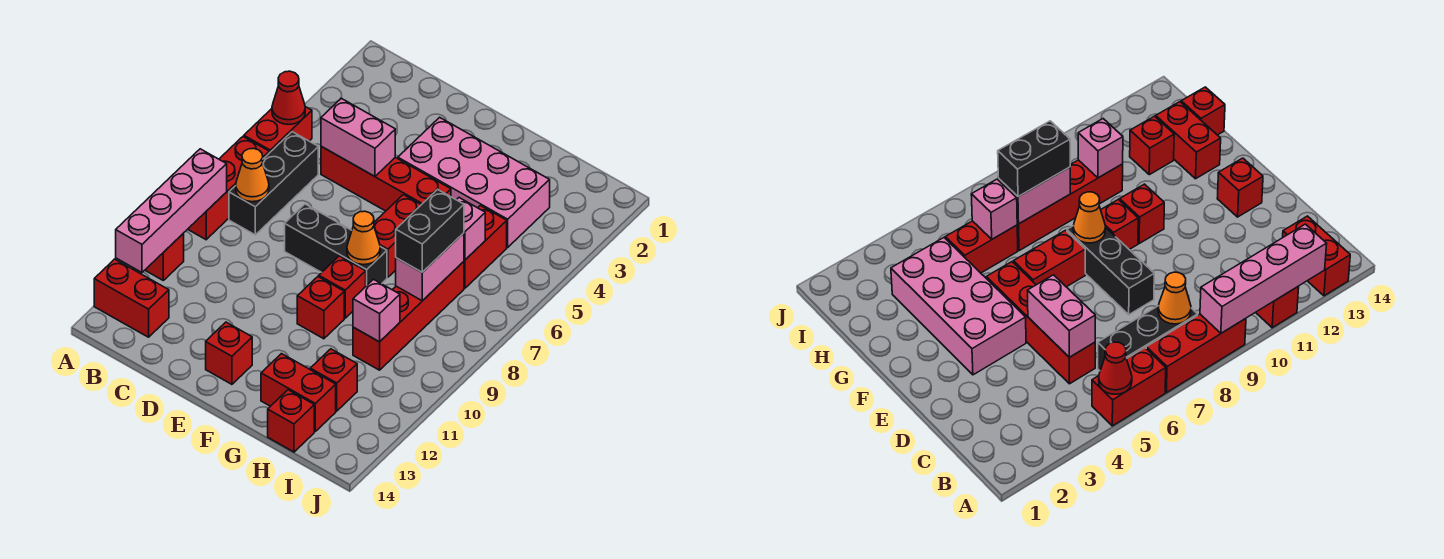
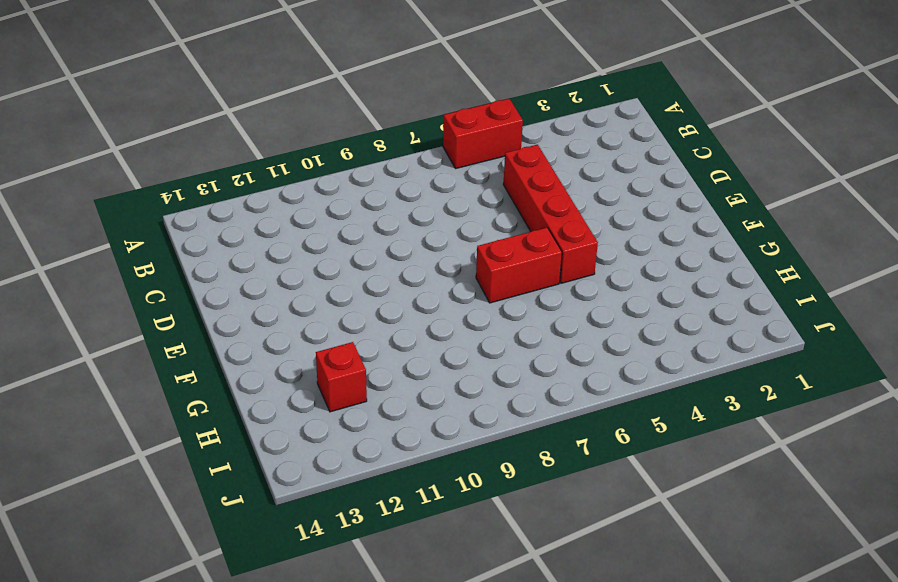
none -> red brick A7:A9 level 1
none -> red brick A11 level 1
none -> red brick A13:B13 level 1

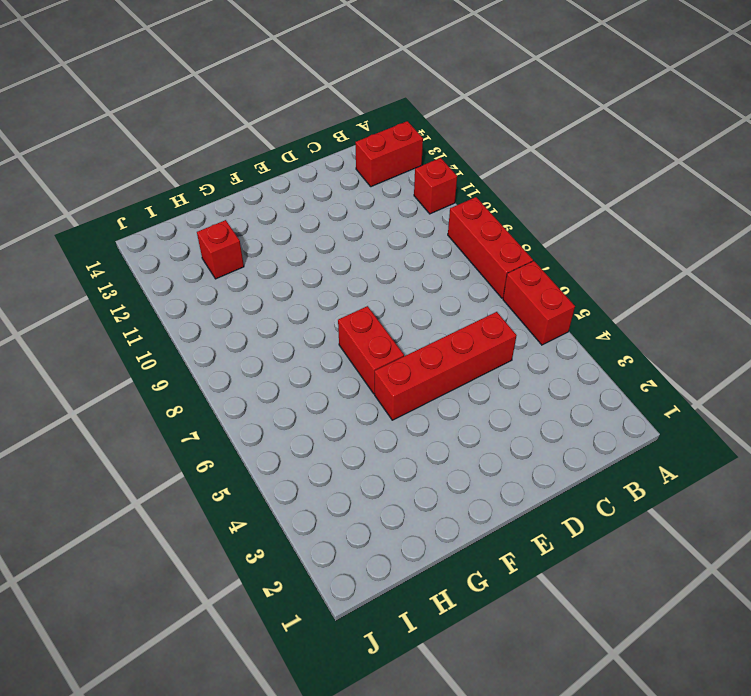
none -> black brick B6:B8 level 1
none -> black brick D8:F8 level 1
none -> pink brick E3:H4 level 1

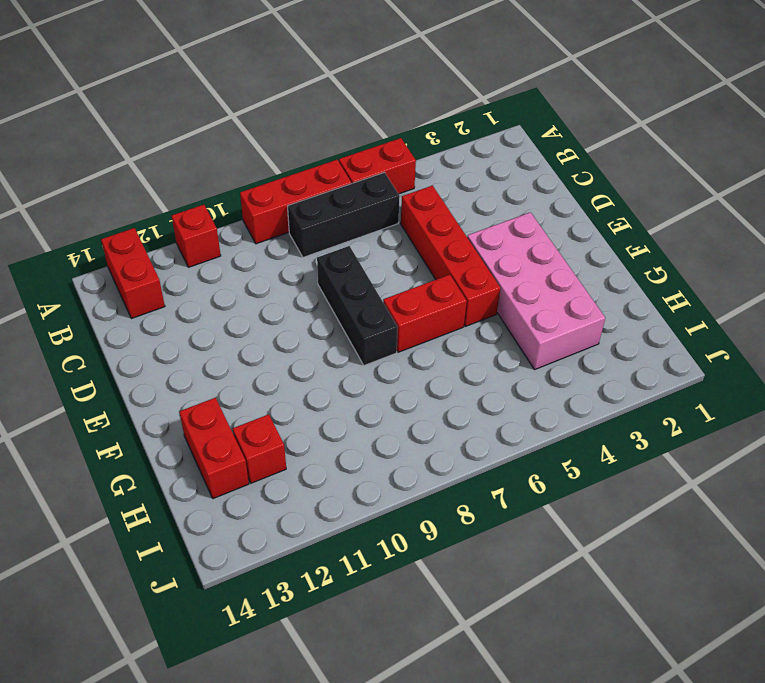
none -> red brick E13 level 1
none -> red brick F9 level 1
none -> red brick F10 level 1

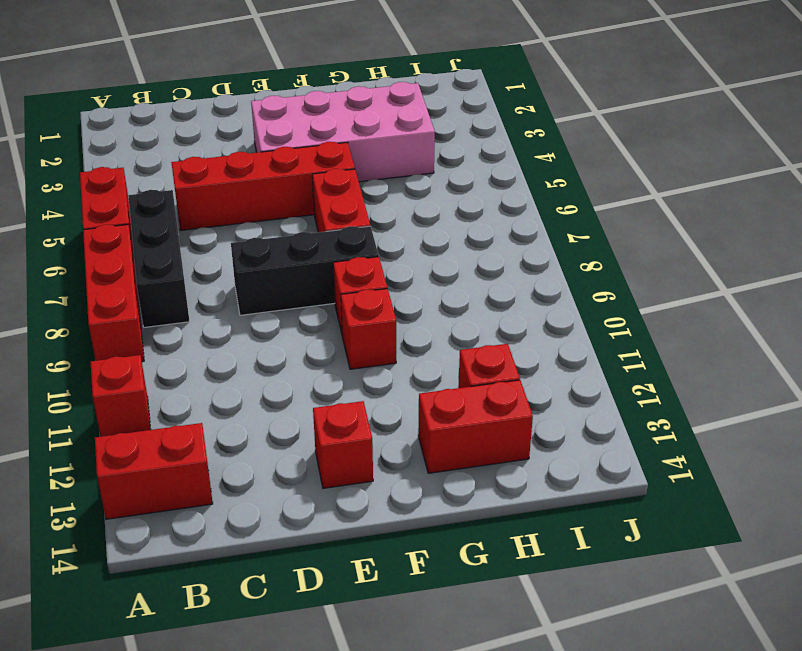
none -> red brick H5:H6 level 1
none -> red brick H7:H10 level 1
none -> red brick H14 level 1

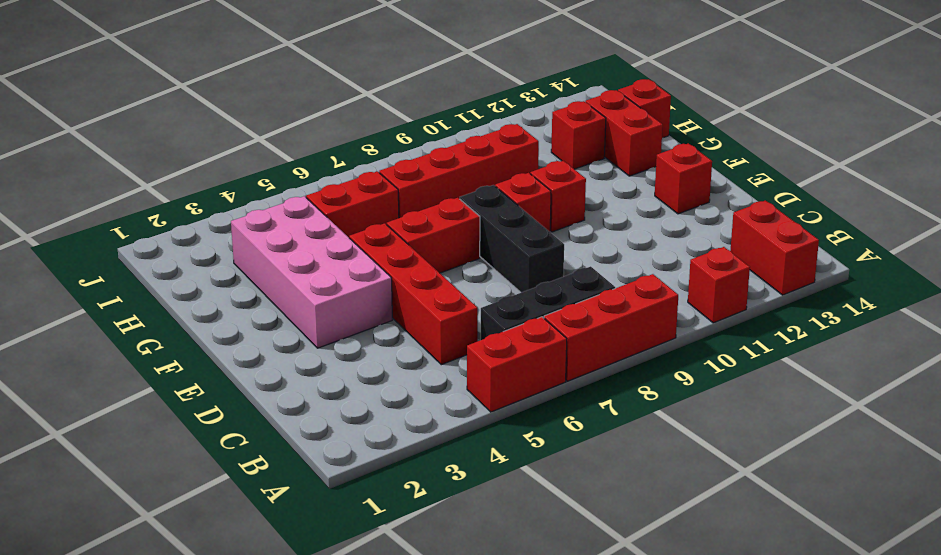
none -> red cone A5 level 2
none -> pink brick A9:A12 level 2
none -> orange cone B8 level 2

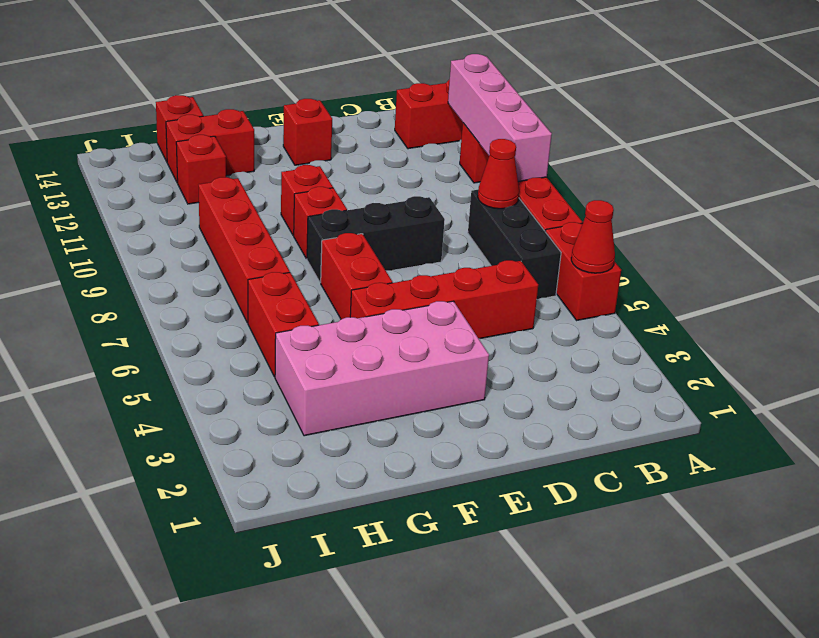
red cone B8 level 2 -> orange cone B8 level 2
none -> pink brick C5:D5 level 2
none -> orange cone F8 level 2
none -> pink brick H6 level 2

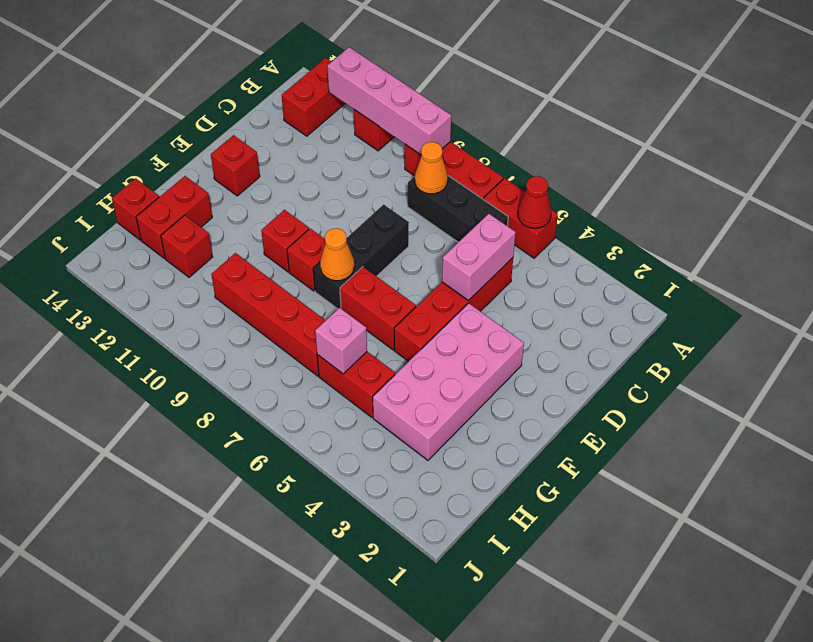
none -> pink brick H7:H8 level 2
none -> pink brick H10 level 2
none -> black brick H7:H8 level 3

